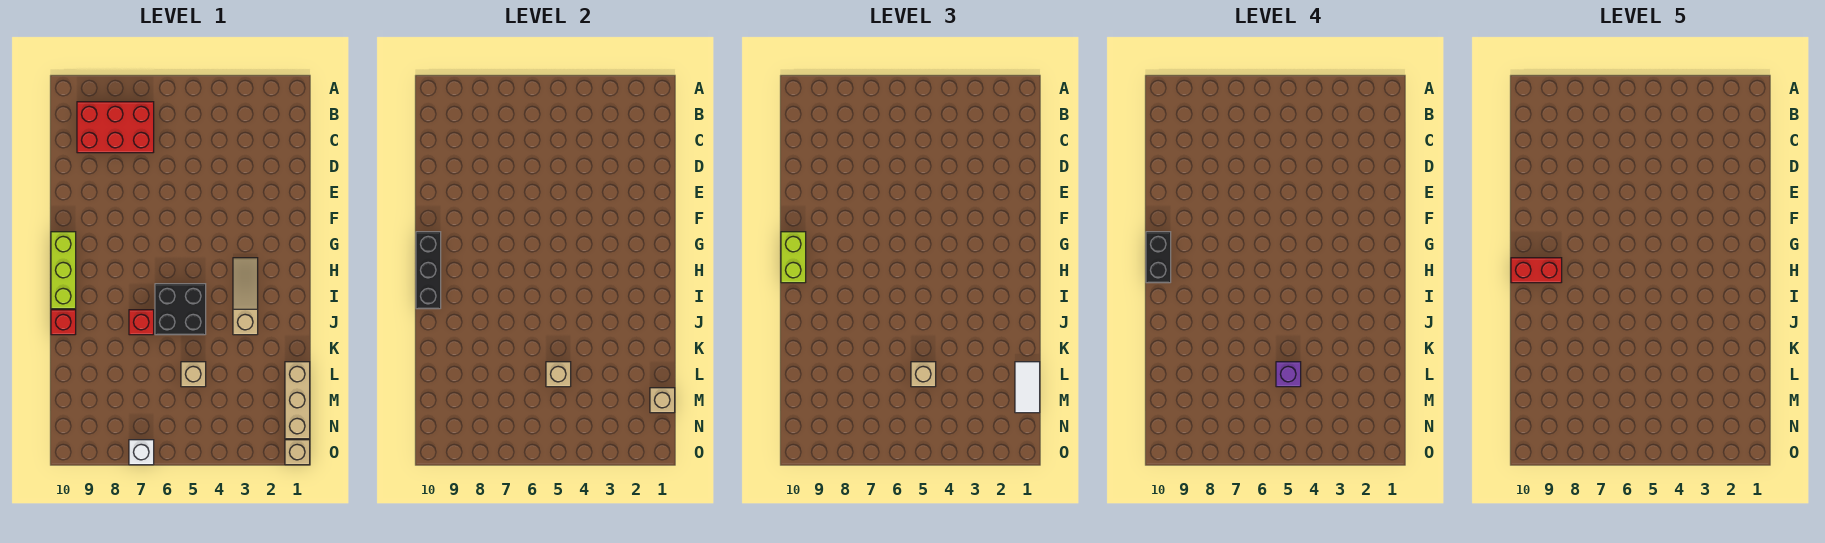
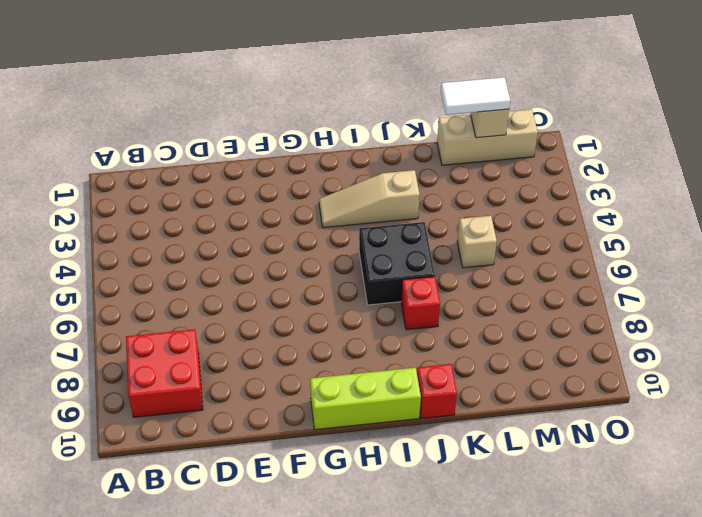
red brick B8:C9 level 1 -> red brick B7:C9 level 1
none -> tan brick O1 level 1
none -> white brick O7 level 1
none -> black brick G10:I10 level 2

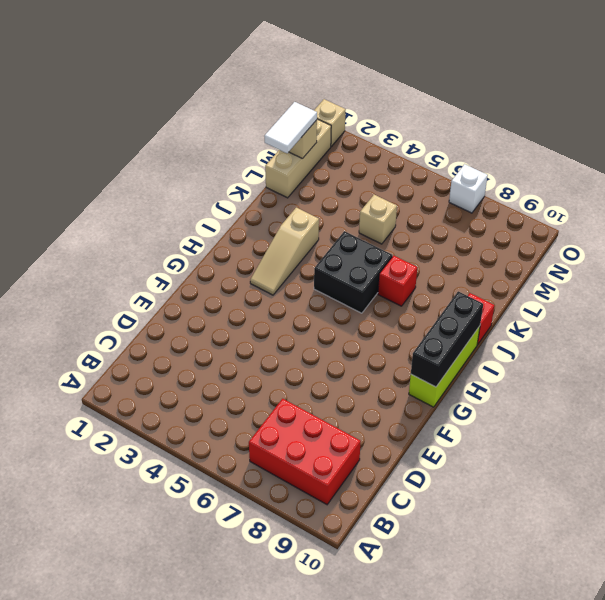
none -> tan brick L5 level 2
none -> lime brick G10:H10 level 3
none -> tan brick L5 level 3

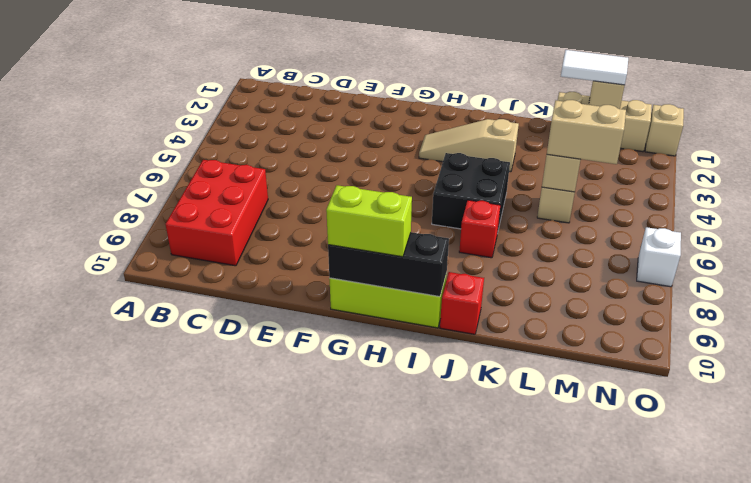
tan brick L5:M5 level 3 -> tan brick L5 level 3
none -> black brick G10:H10 level 4
none -> purple brick L5 level 4
none -> red brick H9:H10 level 5

